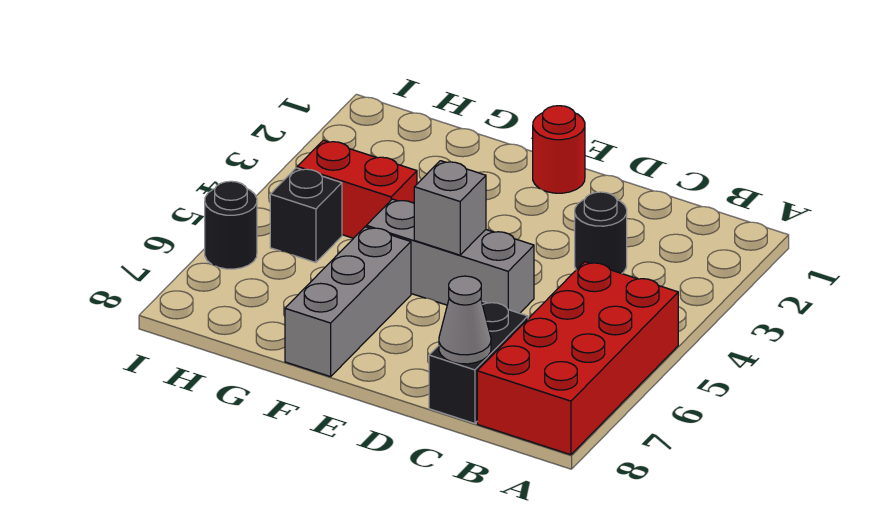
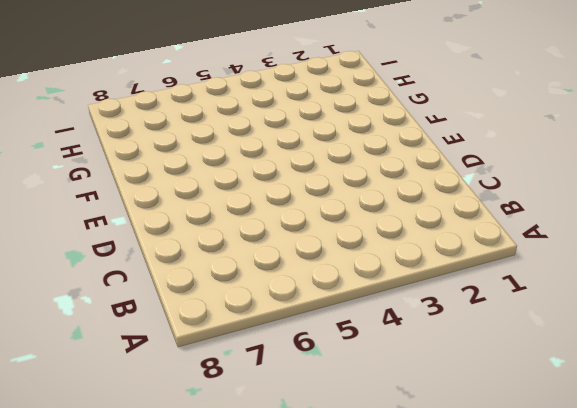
none -> red brick A5:B8 level 1
none -> black round brick C3 level 1

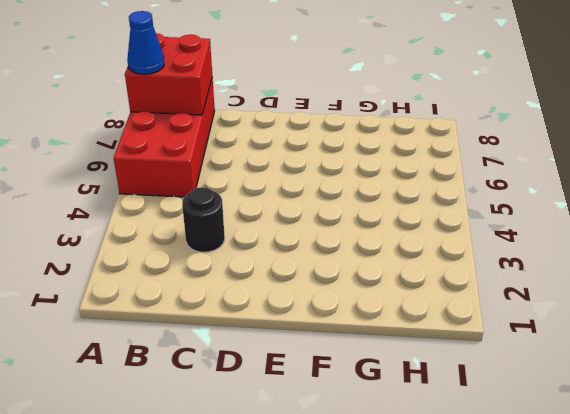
red brick A7:B8 level 2 -> none
blue cone A7 level 3 -> none
none -> black brick C7:C8 level 1
none -> grey brick D5:F5 level 1

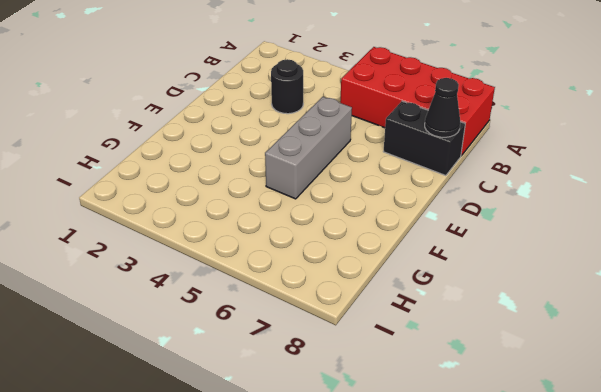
black cone C8 level 2 -> grey cone C8 level 2
none -> red round brick E1 level 1
none -> grey brick F6:F8 level 1

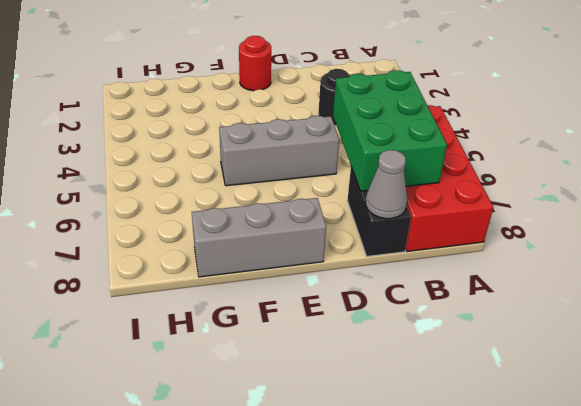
green brick B5:C7 level 2 -> none
grey brick E8:G8 level 1 -> grey brick F6:F8 level 1
none -> red brick G4:H4 level 1
none -> black brick H5 level 1

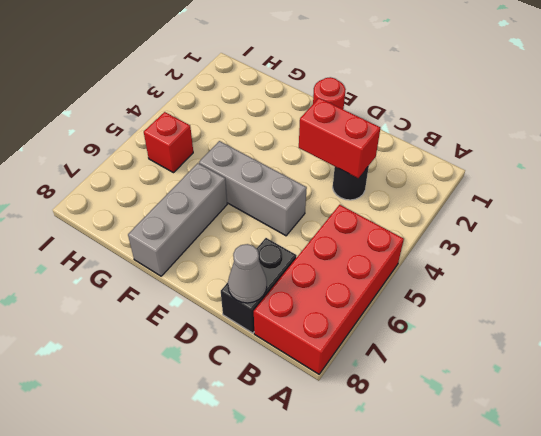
red brick C3:D3 level 2 -> red brick G4:H4 level 1
red brick H5 level 1 -> black brick H5 level 1
none -> black round brick I6 level 1
none -> grey brick E5 level 2

